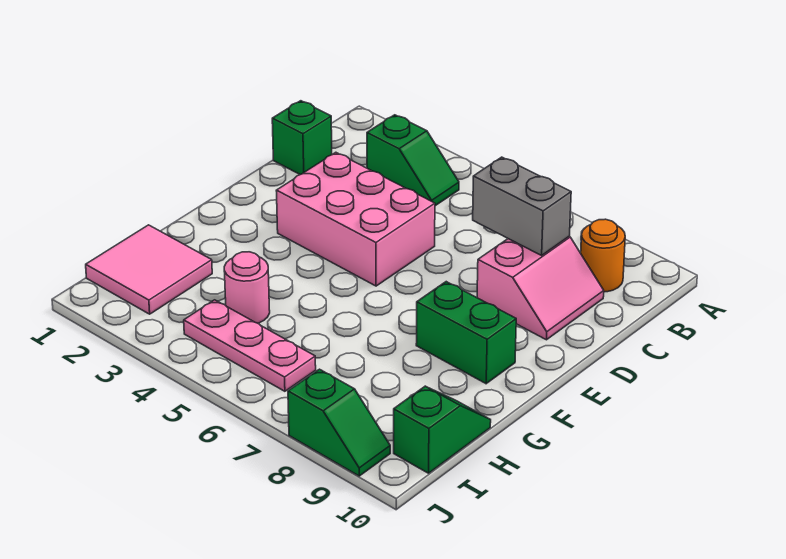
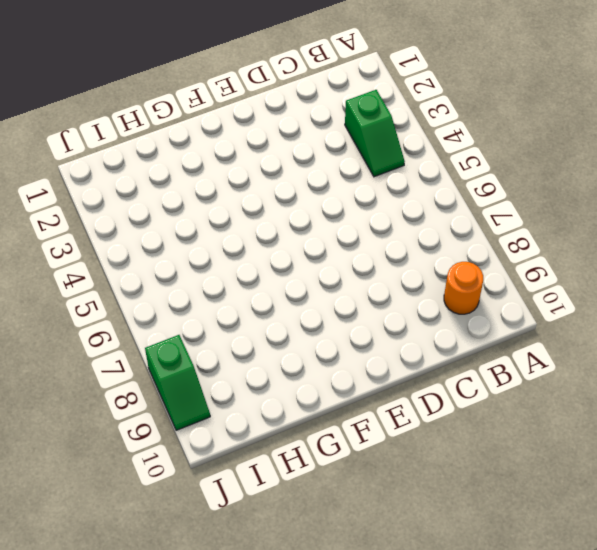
none -> green brick C1 level 1
none -> pink slope C8:D9 level 1 top 8
none -> pink brick D3:E5 level 1

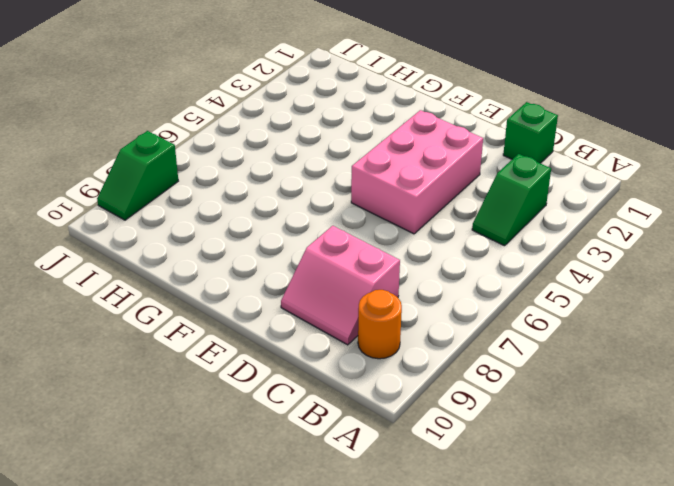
none -> green brick F8:F9 level 1
none -> pink tile H1:I2 level 1
none -> pink round brick H4 level 1

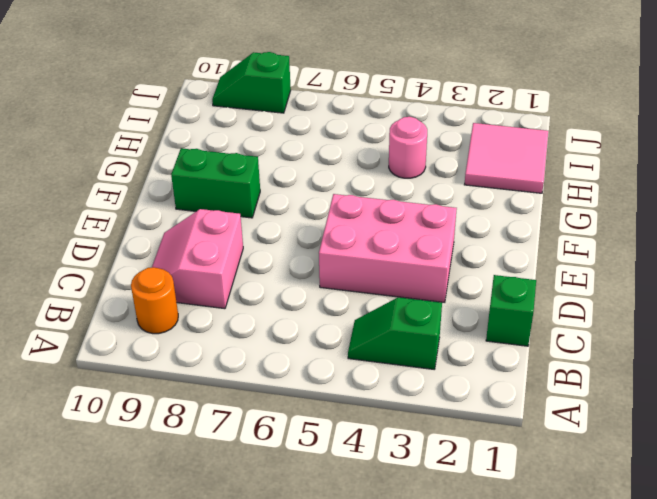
none -> green slope H10:I10 level 1 top I
none -> pink plate I4:I6 level 1
none -> grey brick C7:C8 level 2

